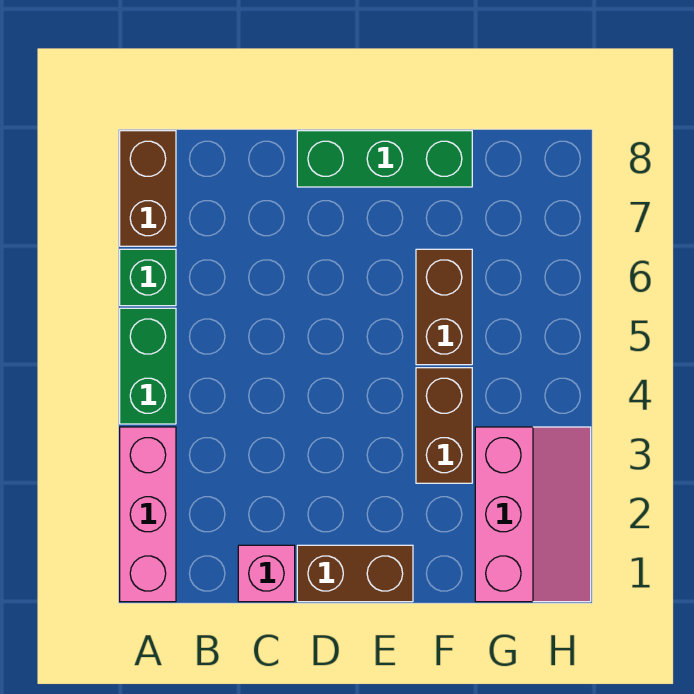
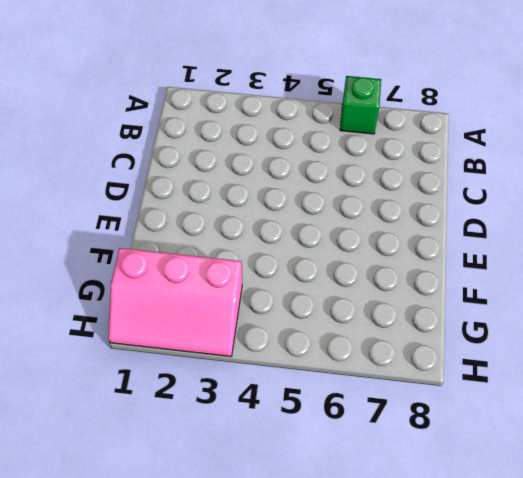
none -> pink brick A1:A3 level 1
none -> green brick A4:A5 level 1

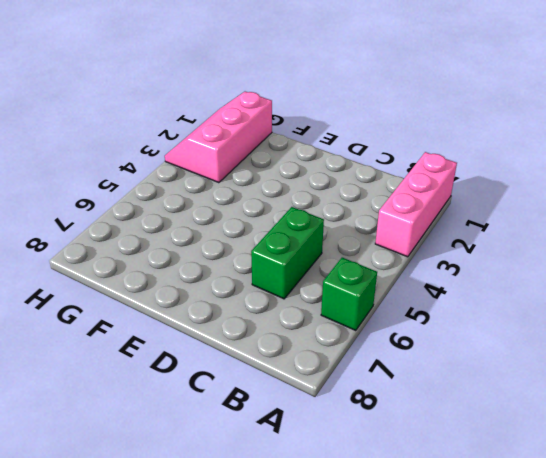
green brick C5:C6 level 1 -> green brick A4:A5 level 1
none -> brown brick A7:A8 level 1
none -> pink brick C1 level 1

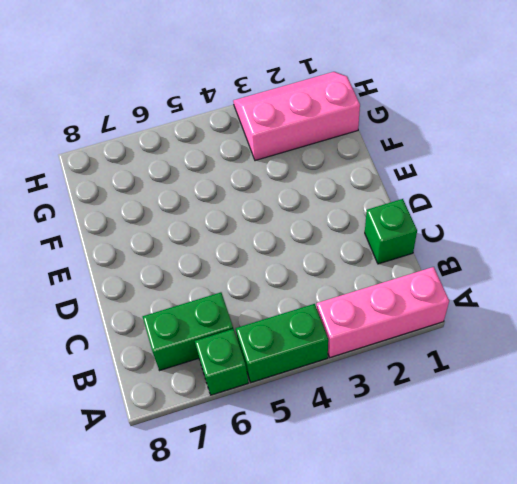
green brick B6:B7 level 1 -> none
green brick C1 level 1 -> pink brick C1 level 1
none -> brown brick A7:A8 level 1
none -> brown brick D1:E1 level 1

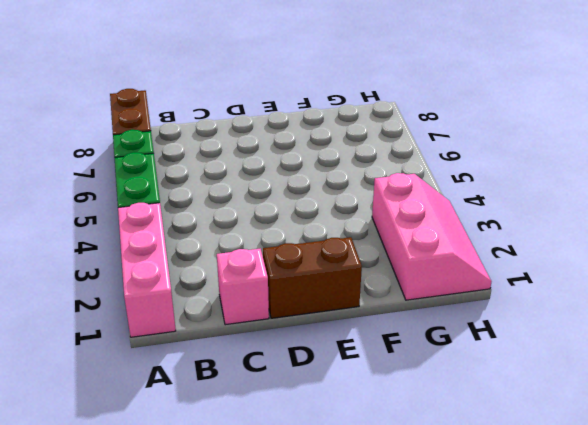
none -> green brick D8:F8 level 1
none -> brown brick F3:F4 level 1

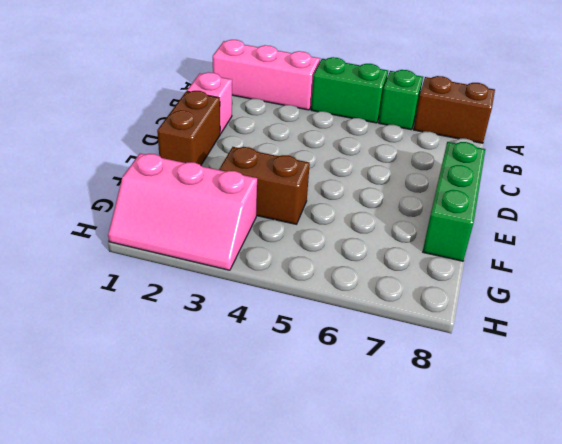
none -> brown brick F5:F6 level 1

